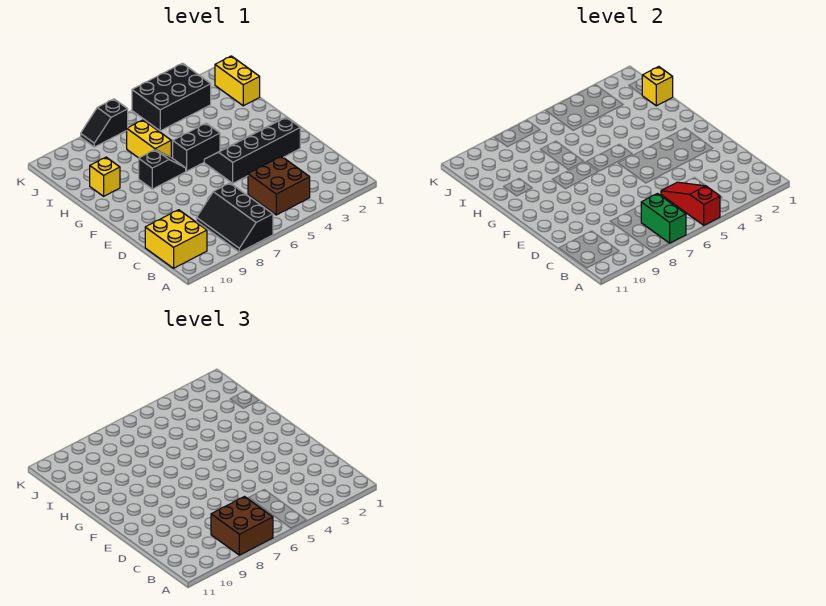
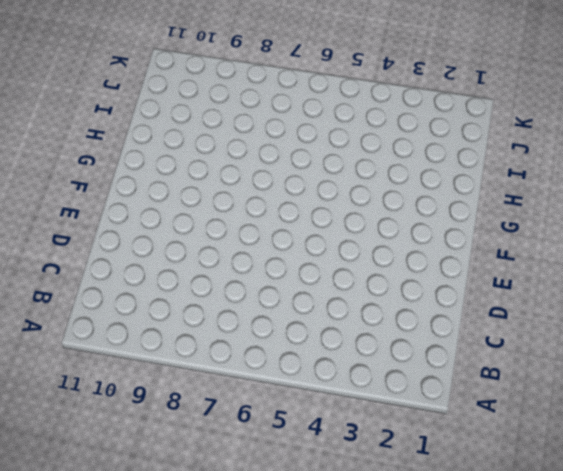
none -> black slope A7:C8 level 1 top 7
none -> brown brick B4:C5 level 1
none -> yellow brick B10:C11 level 1

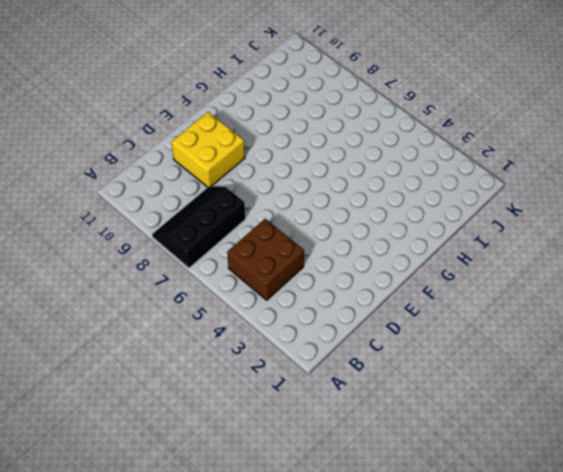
yellow brick D9:E10 level 1 -> yellow brick B10:C11 level 1
none -> black slope E2:F5 level 1 top E
none -> black brick G5:G6 level 1
none -> black slope G7:G8 level 1 top 8

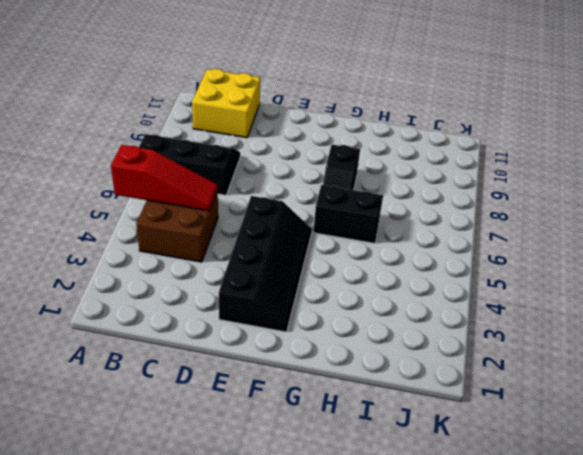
black brick G6:H6 level 1 -> black brick G5:G6 level 1
none -> yellow brick H7:I7 level 1
none -> yellow brick H10 level 1
none -> yellow brick I1:J1 level 1

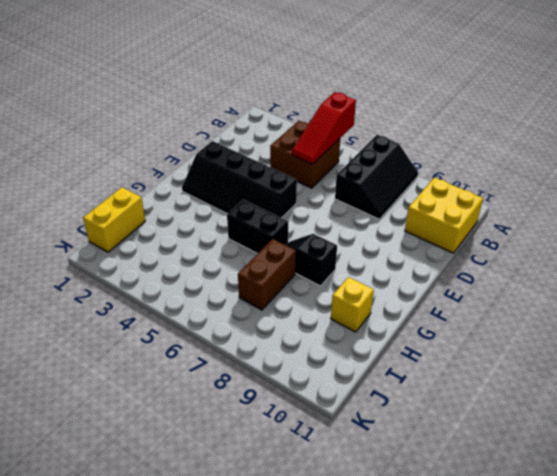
brown brick H7:I7 level 1 -> yellow brick H7:I7 level 1
none -> black brick J3:K5 level 1
none -> black slope K7:K8 level 1 top 7
none -> green brick A7:B7 level 2

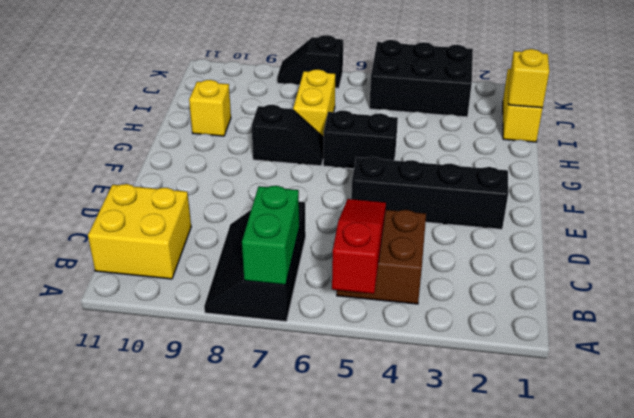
none -> brown brick A7:B8 level 3

